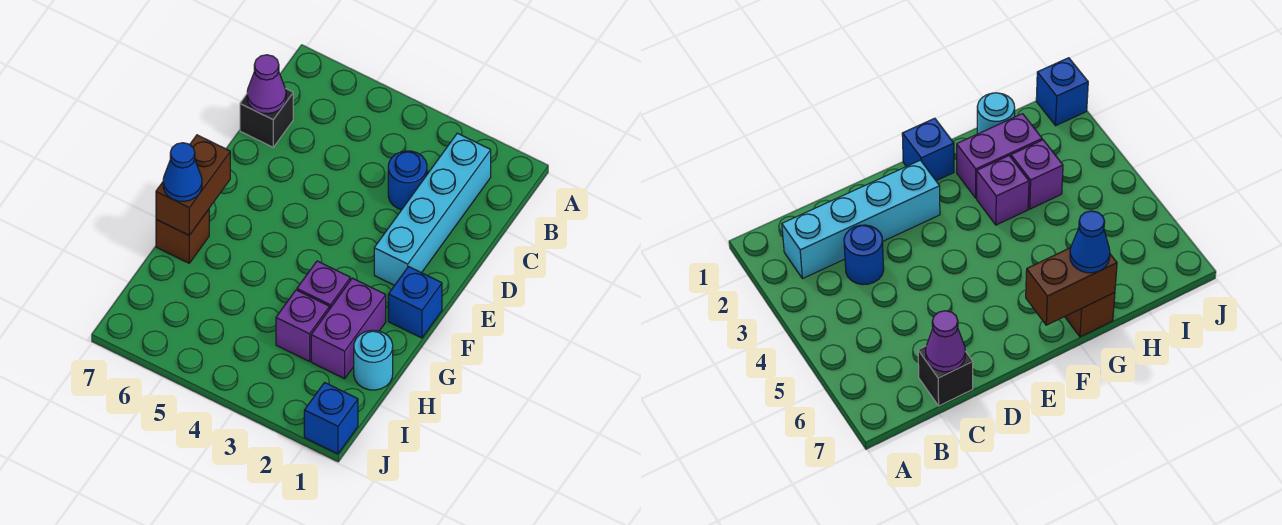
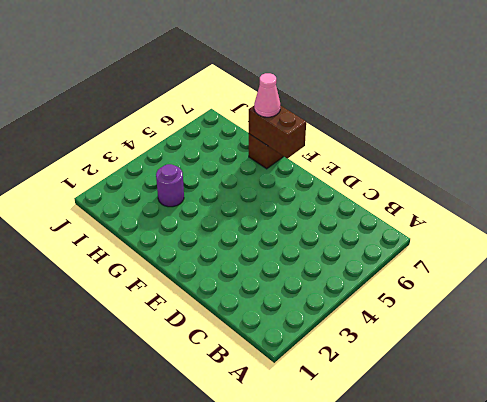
pink cone G7 level 3 -> blue cone G7 level 3
purple round brick H3 level 1 -> purple brick H3 level 1
none -> cyan brick B2:E2 level 1
none -> blue round brick C3 level 1
none -> black brick C7 level 1

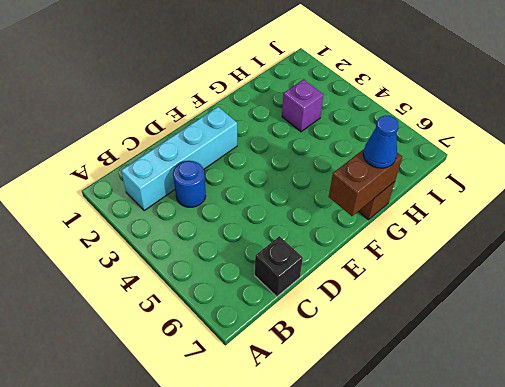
none -> blue brick F1 level 1
none -> purple brick G2:H2 level 1
none -> purple brick G3 level 1

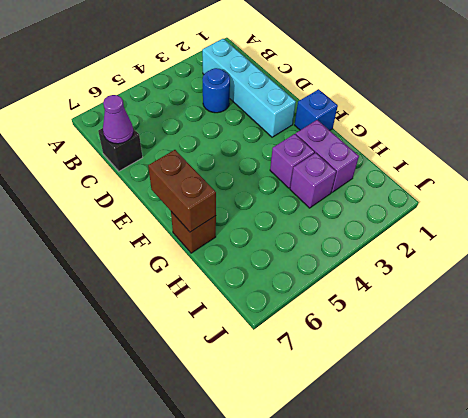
none -> cyan round brick H1 level 1
none -> blue brick J1 level 1
none -> blue cone G7 level 3

